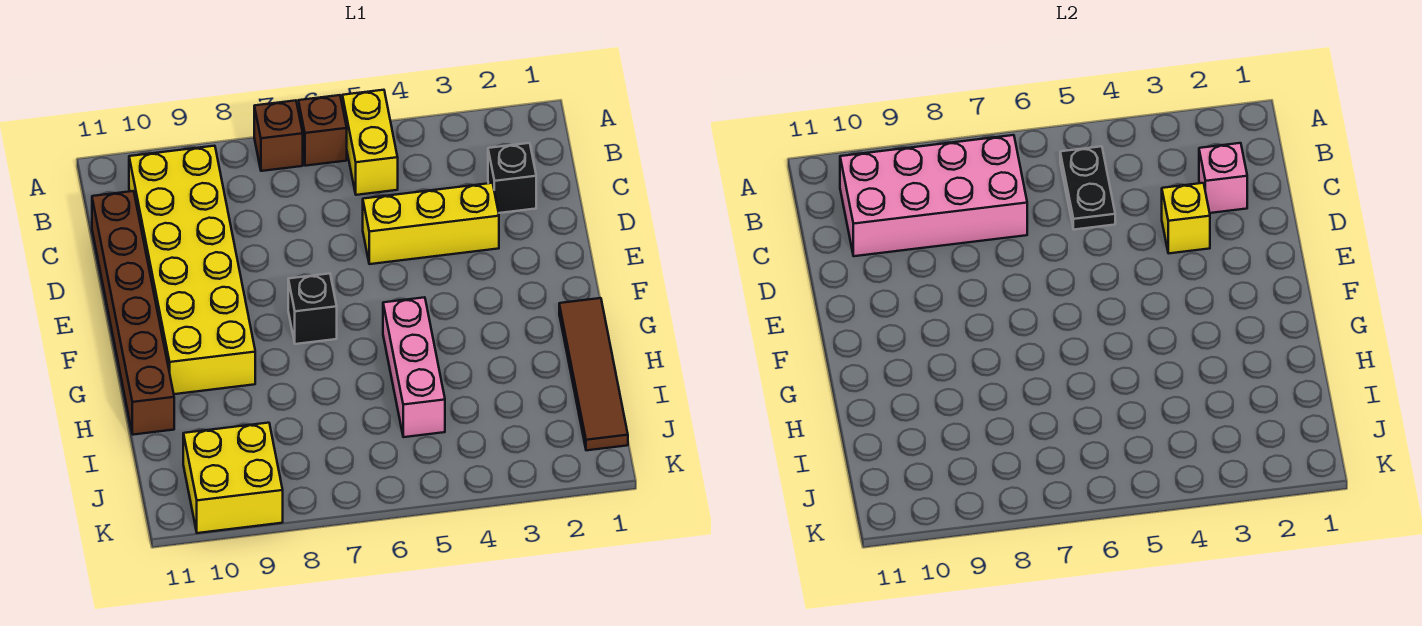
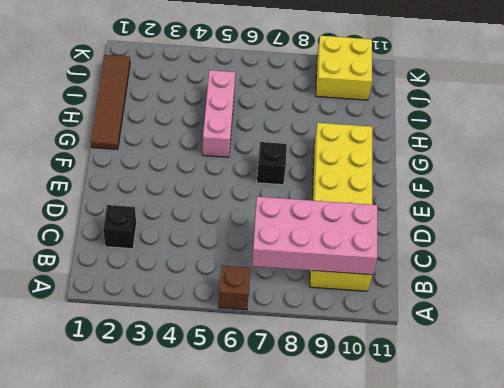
none -> yellow brick A5:B5 level 1
none -> brown brick A7 level 1
none -> brown brick C11:H11 level 1

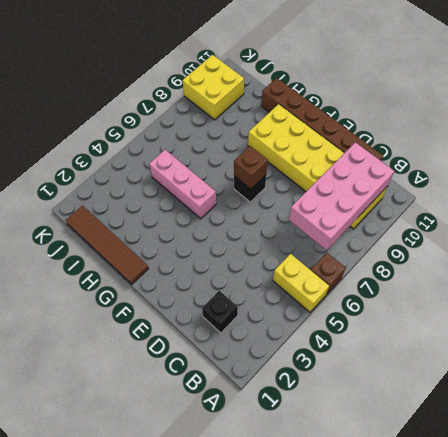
brown brick F7 level 2 -> brown brick A7 level 1
none -> yellow brick D3:D5 level 1
none -> black plate B5:C5 level 2
none -> pink brick C2 level 2

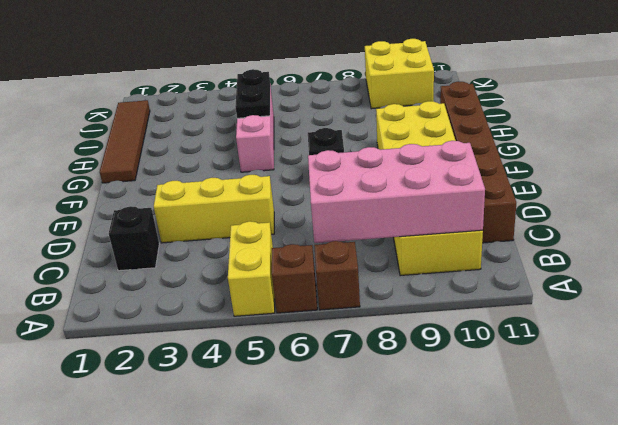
black plate H5:I5 level 2 -> black plate B5:C5 level 2
none -> pink brick C2 level 2
none -> yellow brick D3 level 2

